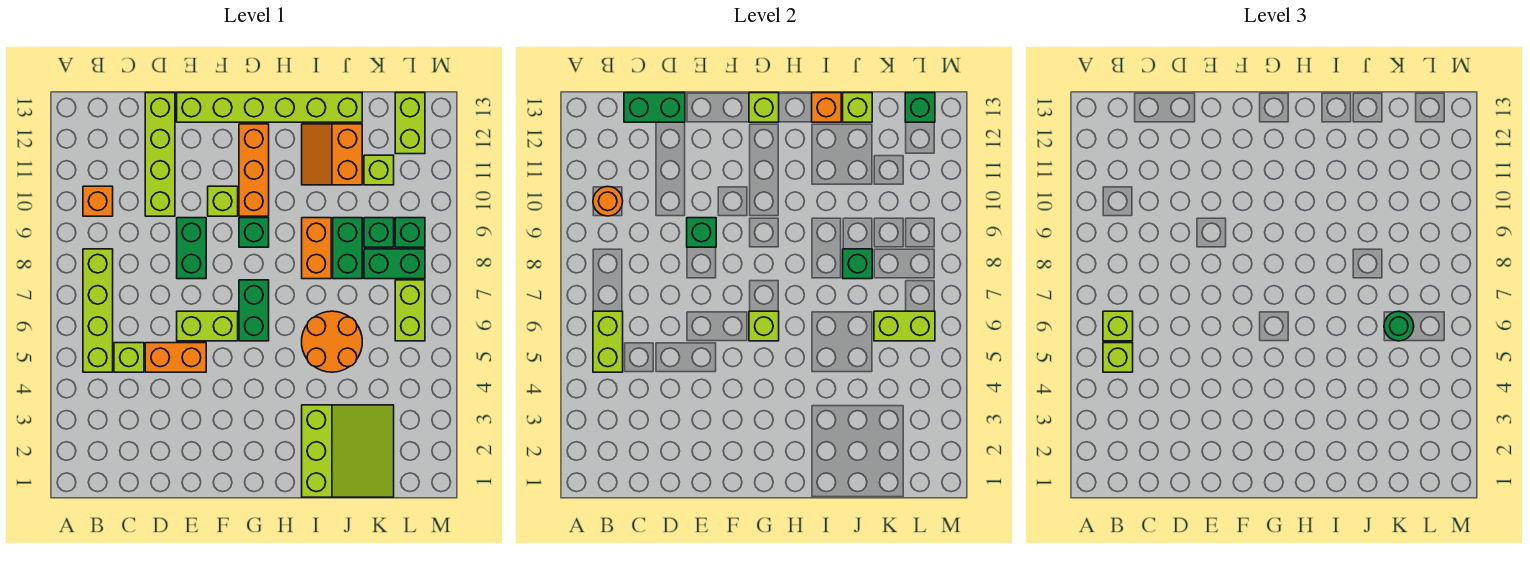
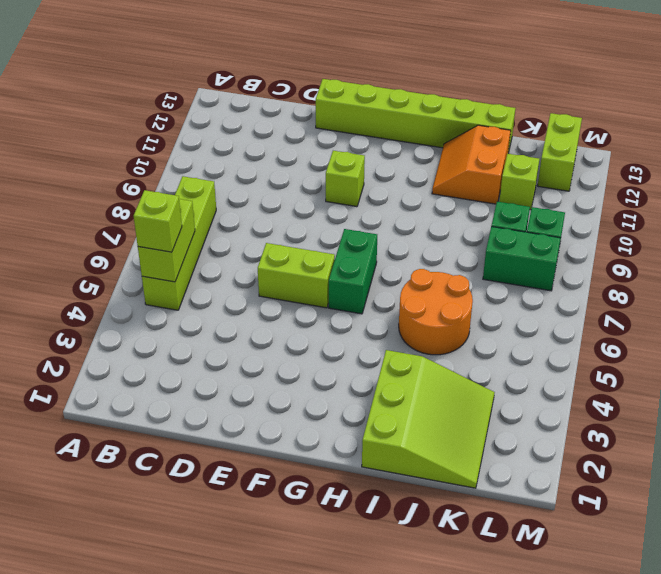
none -> orange brick B10 level 1
none -> lime brick C5 level 1
none -> orange brick D5:E5 level 1
none -> lime brick D10:D13 level 1

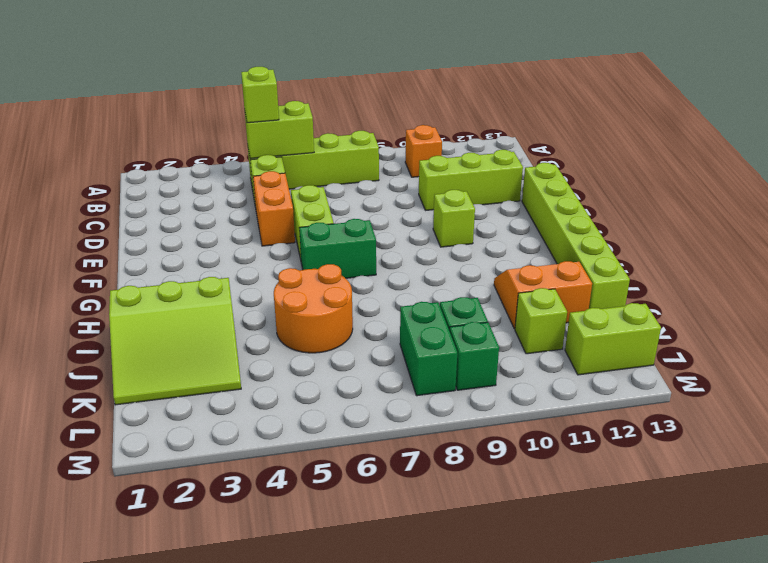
lime brick D10:D12 level 1 -> lime brick D10:D13 level 1
none -> green brick E8:E9 level 1
none -> green brick G9 level 1
none -> orange brick G10:G12 level 1
none -> orange brick I8:I9 level 1

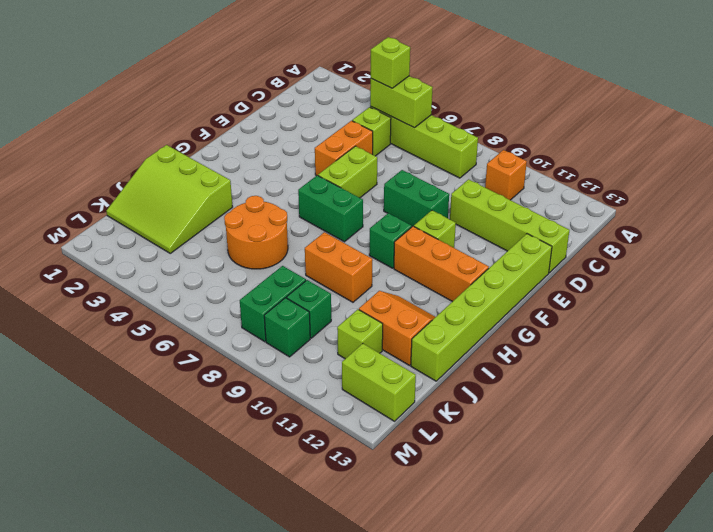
none -> green brick J8:J9 level 1
none -> lime brick L6:L7 level 1
none -> orange round brick B10 level 2
none -> green brick C13:D13 level 2

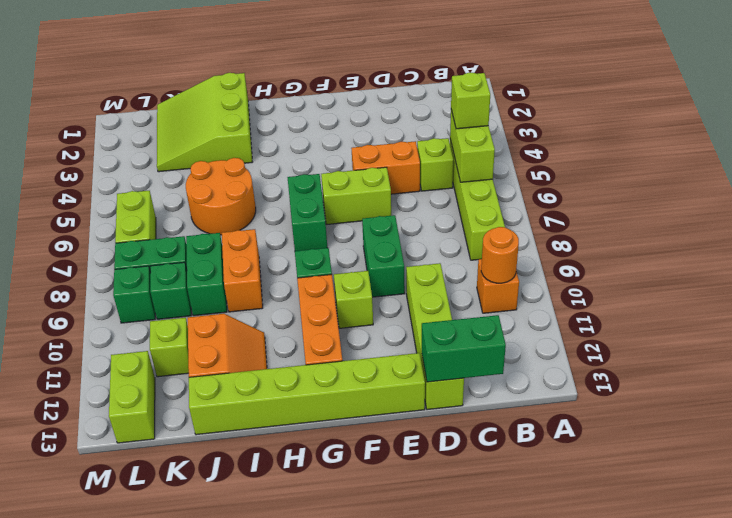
none -> green brick E9 level 2
none -> lime brick G6 level 2
none -> lime brick G13 level 2
none -> orange brick I13 level 2

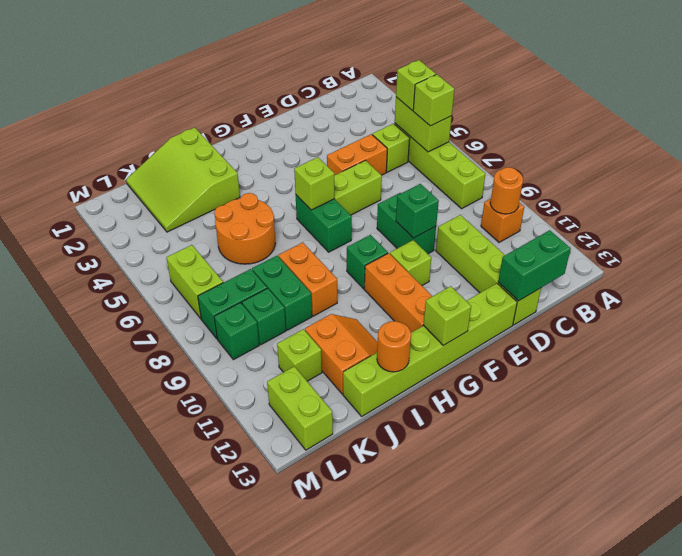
orange round brick I13 level 2 -> orange brick I13 level 2
none -> green brick J8 level 2
none -> lime brick J13 level 2
none -> lime brick K6:L6 level 2
none -> green brick L13 level 2

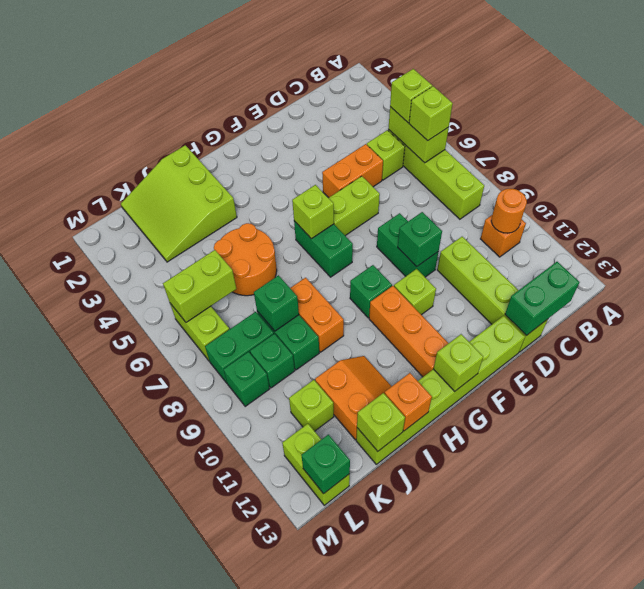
none -> green round brick K6 level 3

